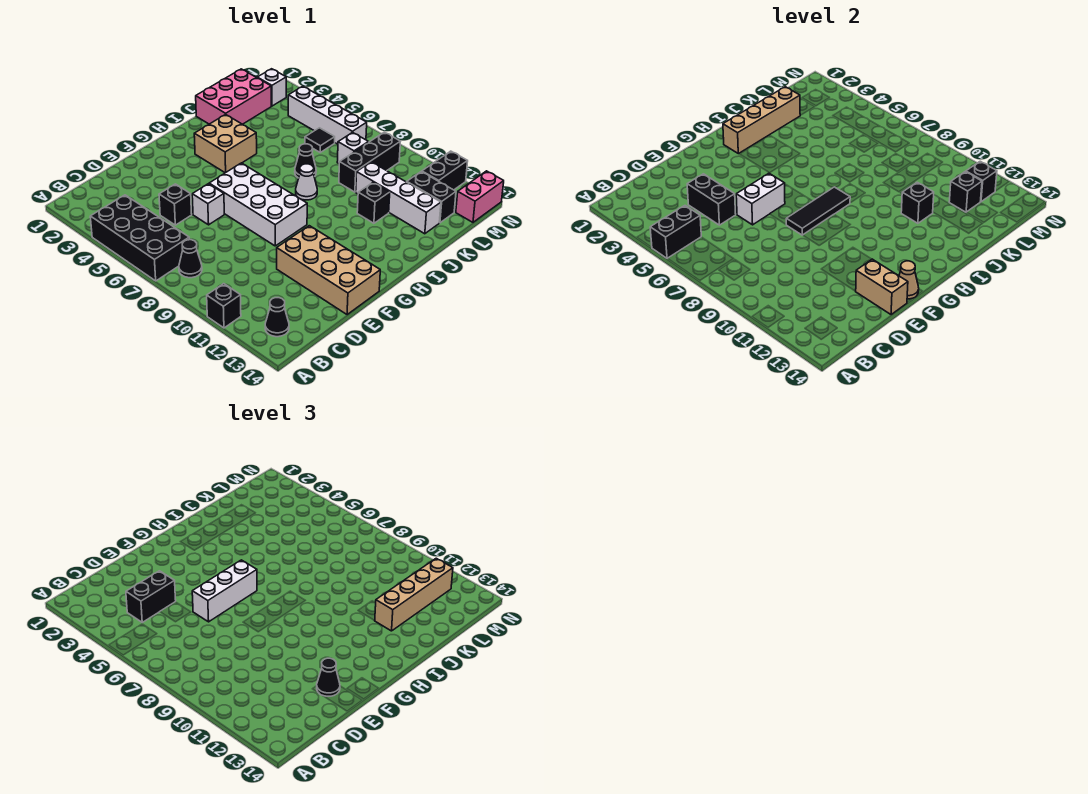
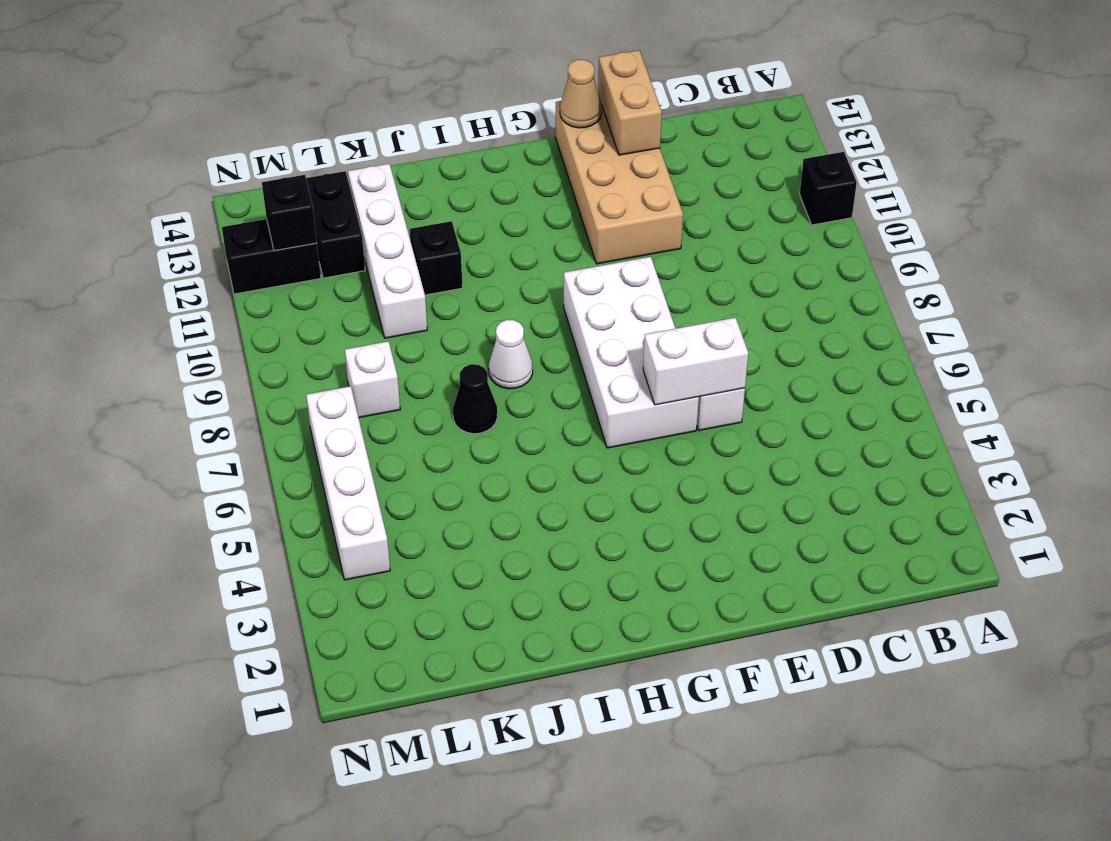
none -> black brick A4:B7 level 1
none -> black cone B8 level 1
none -> black cone B13 level 1
none -> black brick D5 level 1

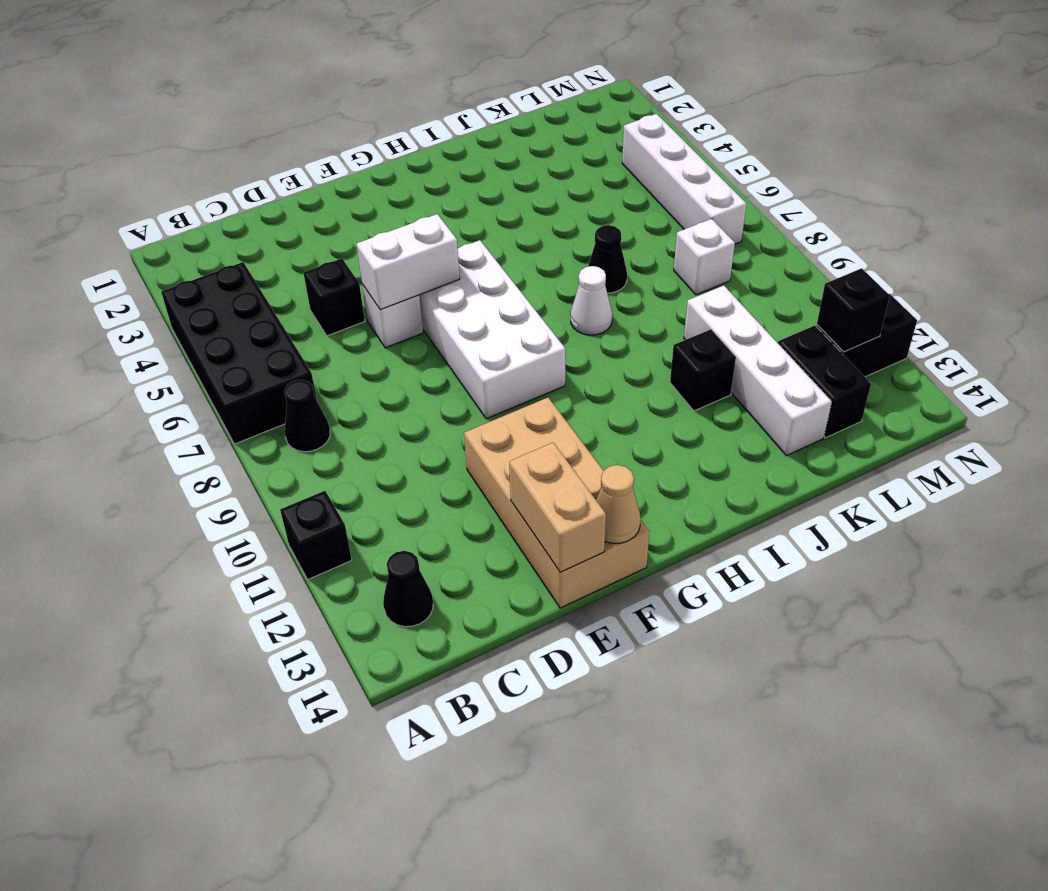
none -> tan brick H3:I4 level 1
none -> pink brick J1:L2 level 1
none -> black brick K9:M9 level 1
none -> black tile L6 level 1

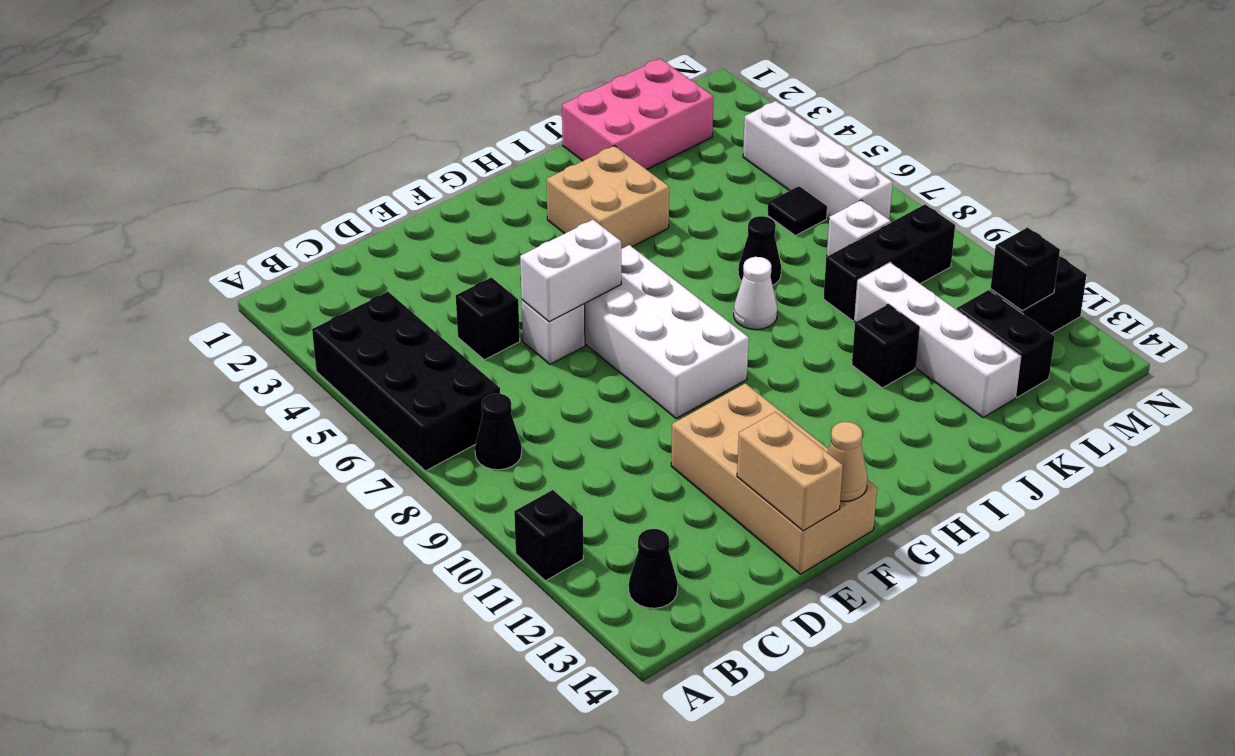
none -> white brick M2 level 1
none -> pink brick M14:N14 level 1
none -> black brick A5:B5 level 2
none -> black brick D4:D5 level 2

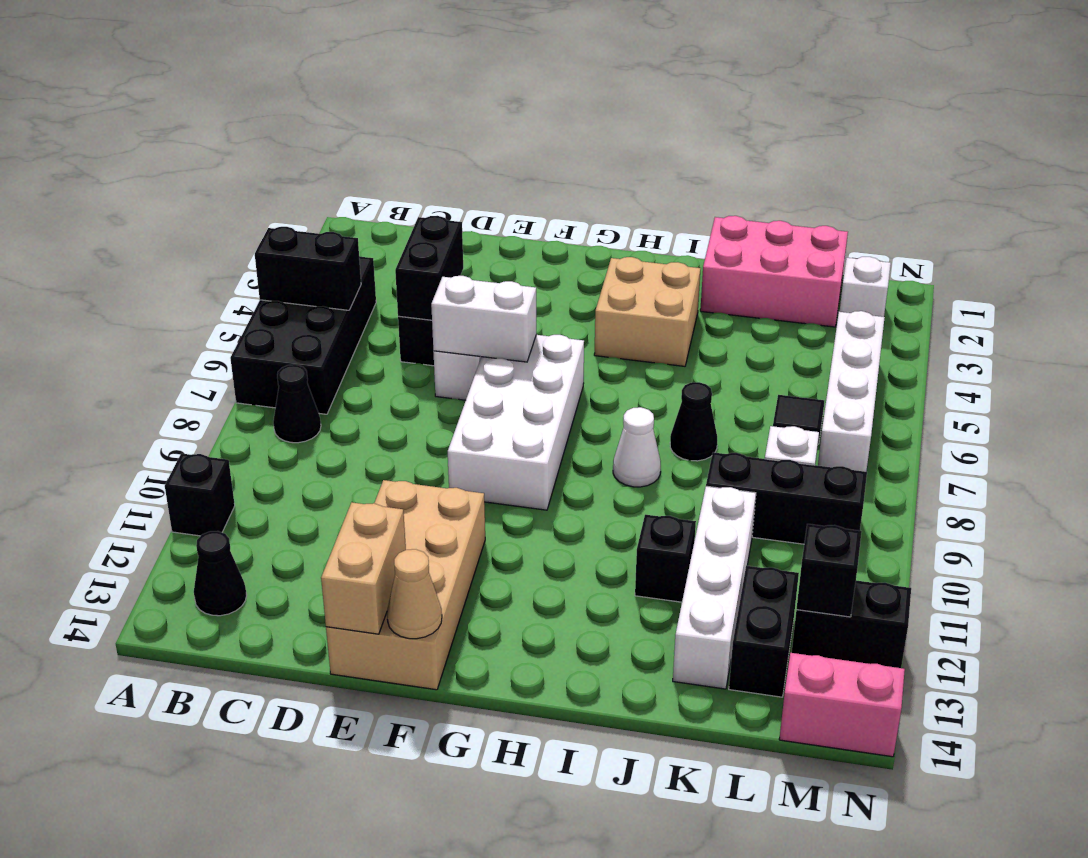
none -> black tile F8:H8 level 2
none -> tan brick H2:K2 level 2
none -> black brick J11 level 2
none -> black brick L12 level 2

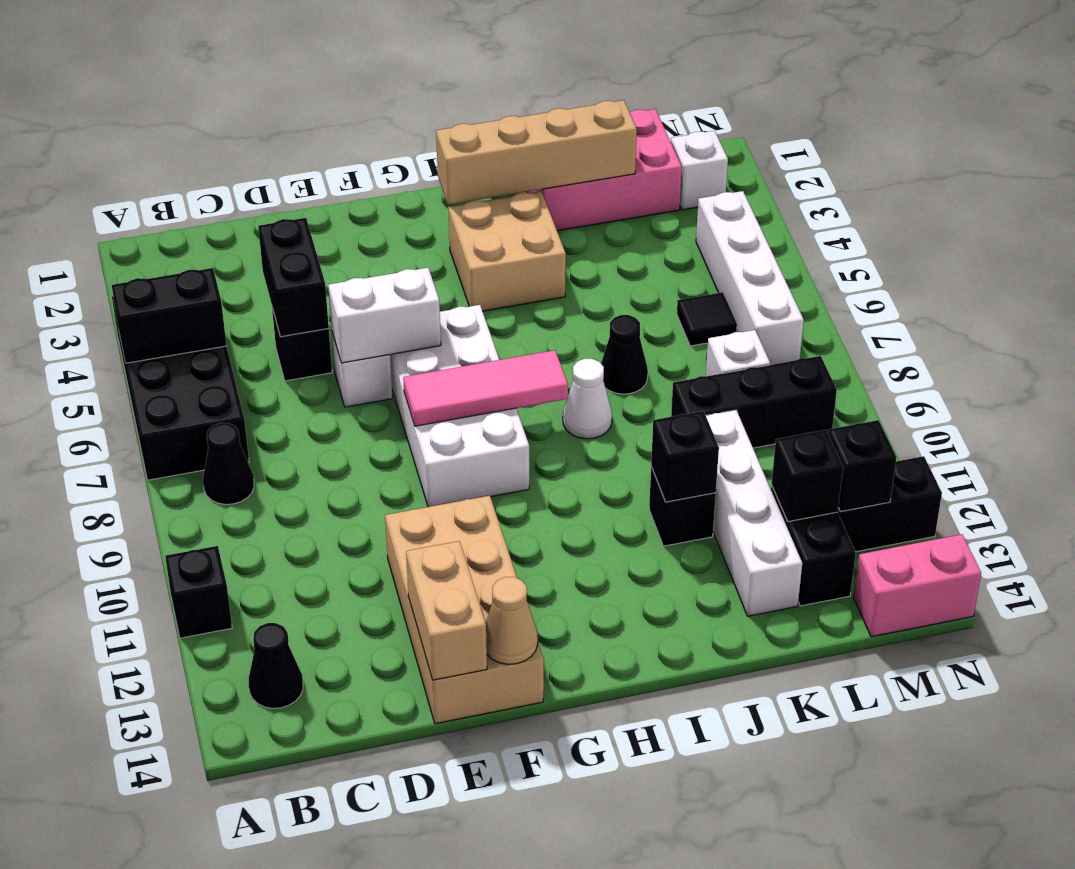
pink tile F8:H8 level 2 -> black tile F8:H8 level 2
none -> black brick C4:D4 level 3
none -> white brick E6:G6 level 3
none -> black cone E13 level 3
none -> tan brick J12:M12 level 3

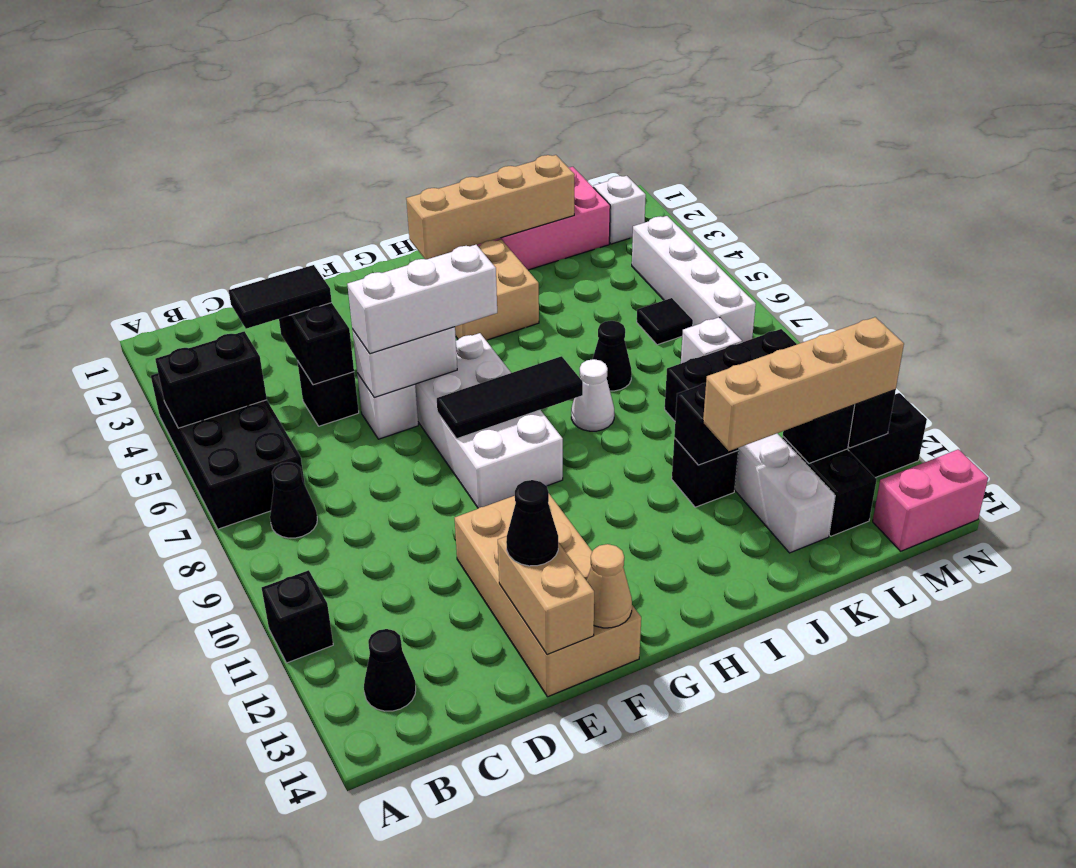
black tile C4:D4 level 3 -> black brick C4:D4 level 3

